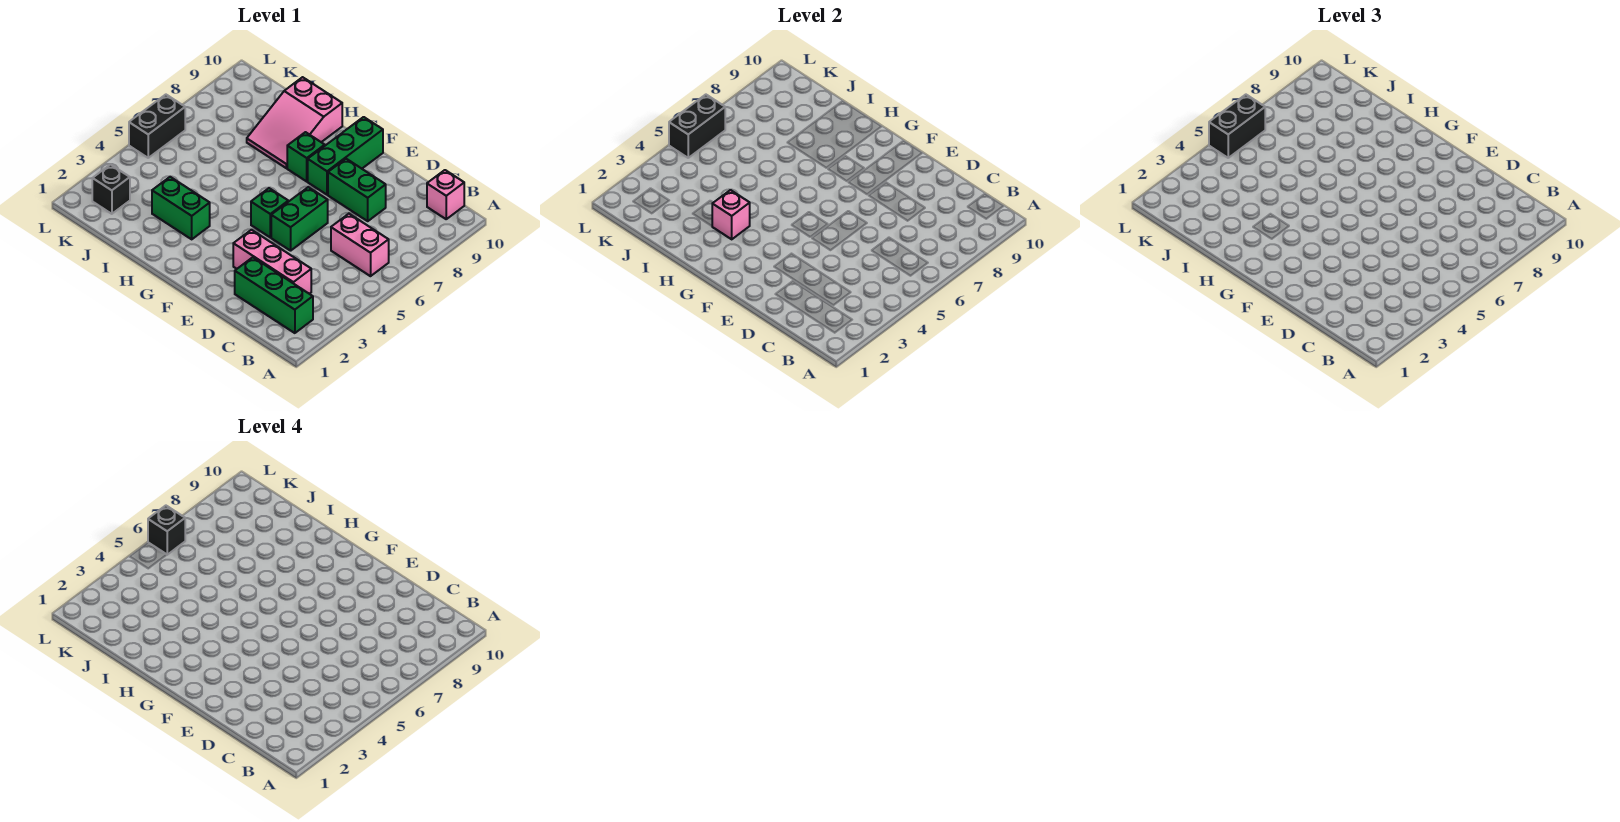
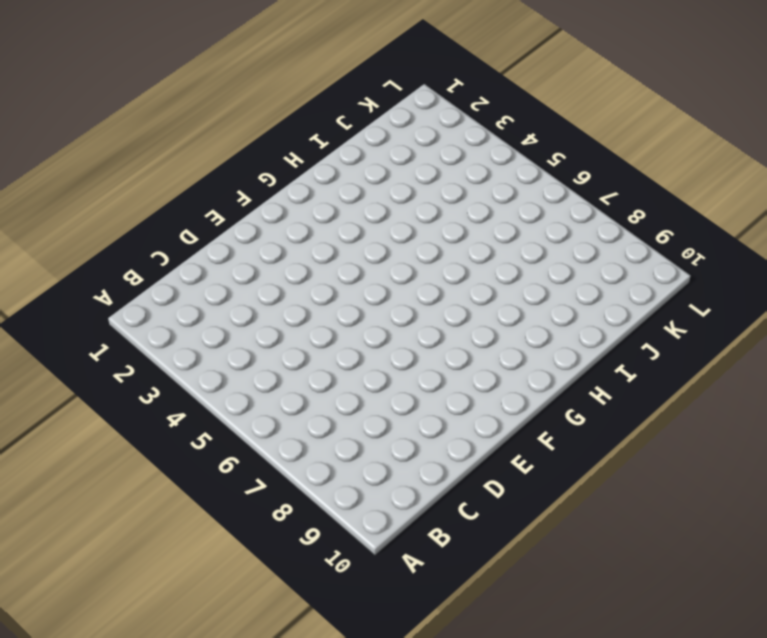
none -> green brick B2:D2 level 1
none -> pink brick B6:C6 level 1
none -> pink brick B10 level 1

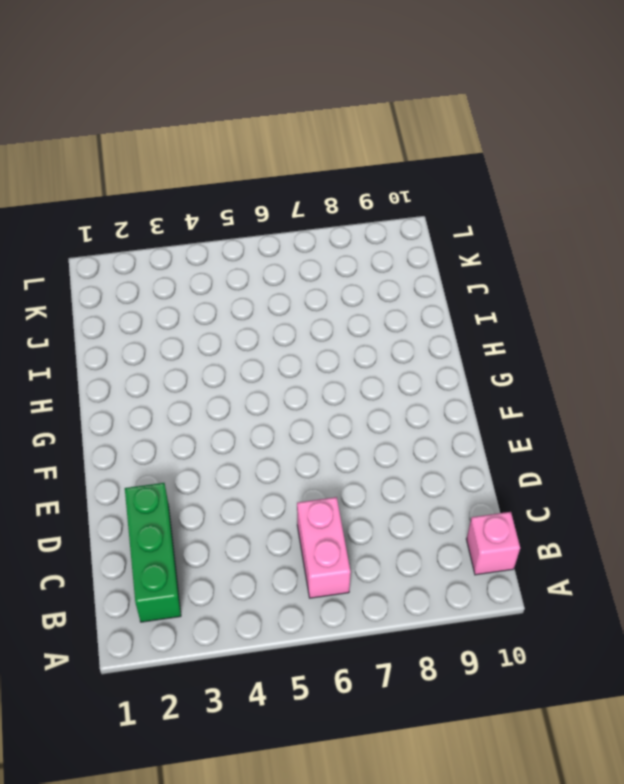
none -> pink brick C3:E3 level 1
none -> green brick D8:E8 level 1
none -> green brick E5:E6 level 1

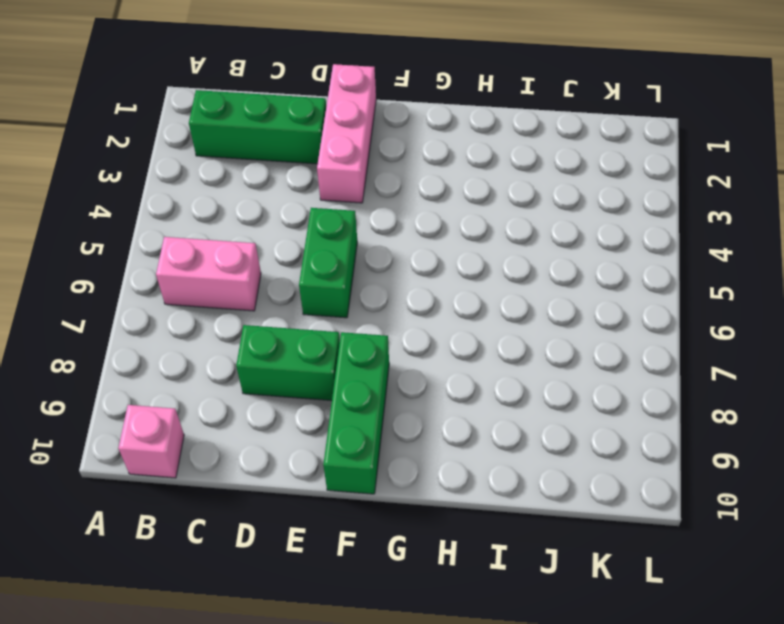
pink brick E1:E3 level 1 -> pink brick C3:E3 level 1
none -> green brick F5 level 1
none -> green brick G8 level 1
none -> green brick H3:I3 level 1

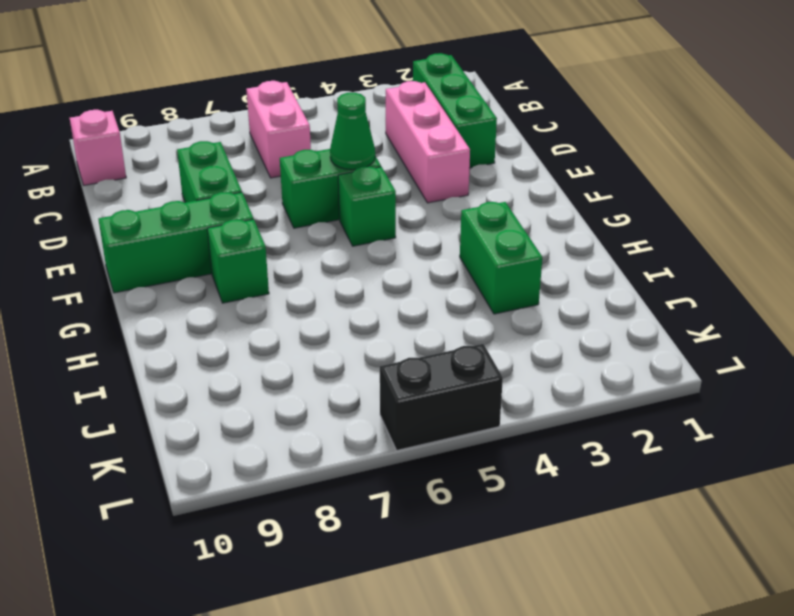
green cone E5 level 2 -> none
none -> pink slope H8:I10 level 1 top 10
none -> black brick K2 level 1
none -> pink brick H3 level 2

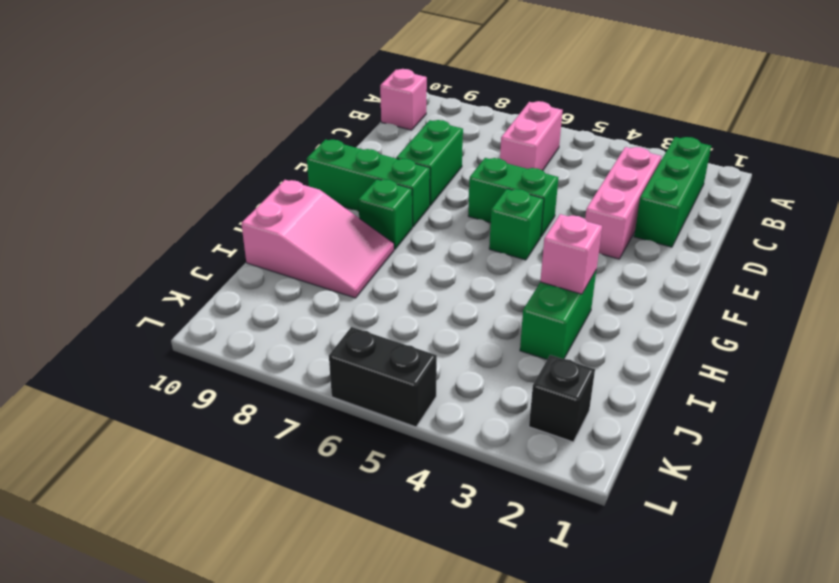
none -> black brick L5:L6 level 2
none -> black brick L5:L6 level 3
none -> black brick L6 level 4

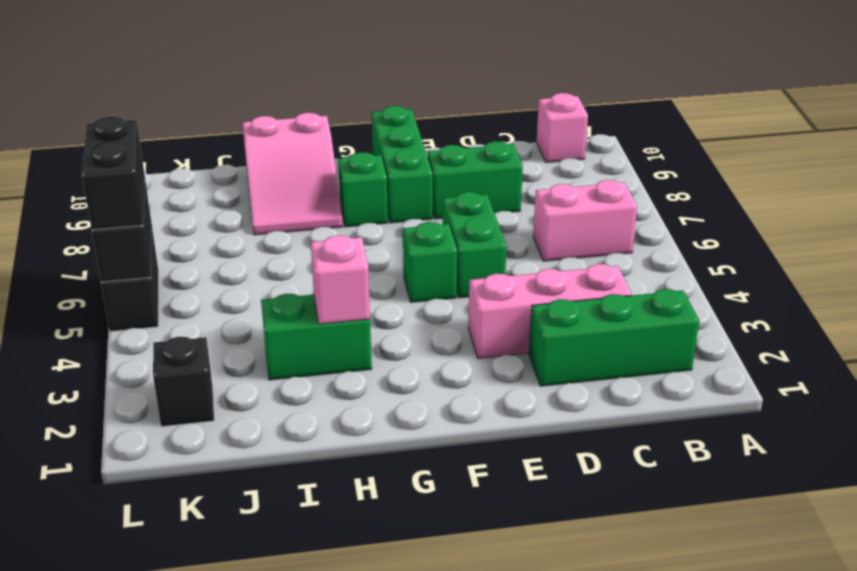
none -> black brick L6 level 4

